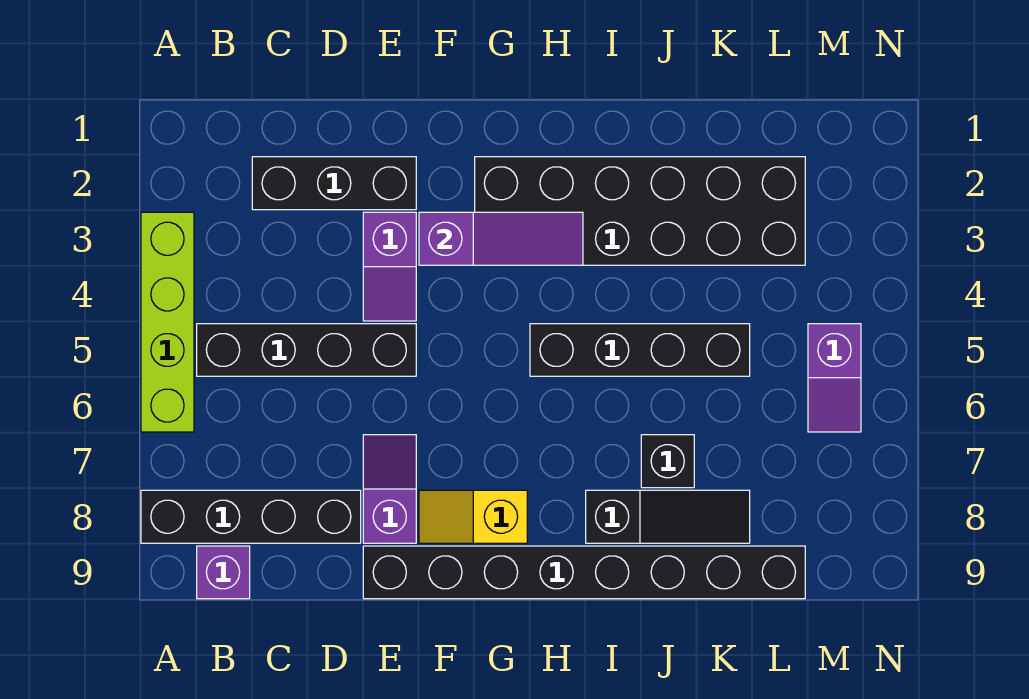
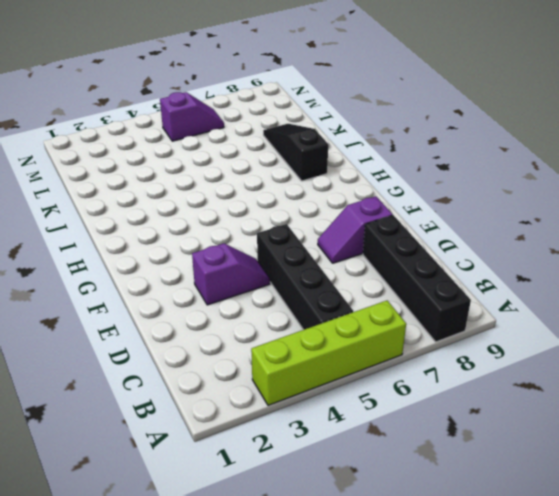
none -> purple brick B9 level 1
none -> black brick C2:E2 level 1
none -> black brick E9:L9 level 1

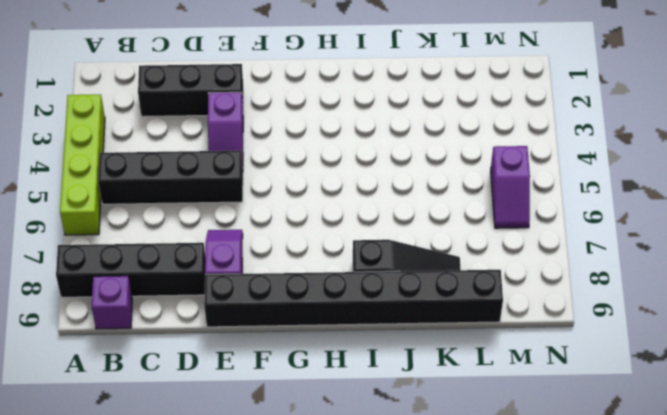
none -> yellow slope F8:G8 level 1 top G
none -> black brick G2:L3 level 1
none -> black brick H5:K5 level 1

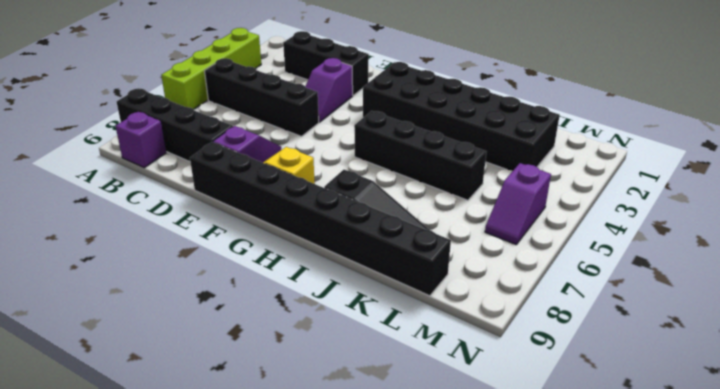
none -> black brick J7 level 1
none -> purple slope F3:H3 level 2 top F

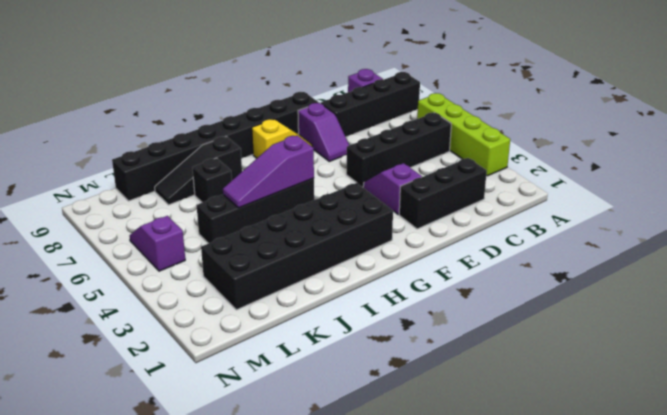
purple slope H5:J5 level 2 top H -> purple slope F3:H3 level 2 top F

